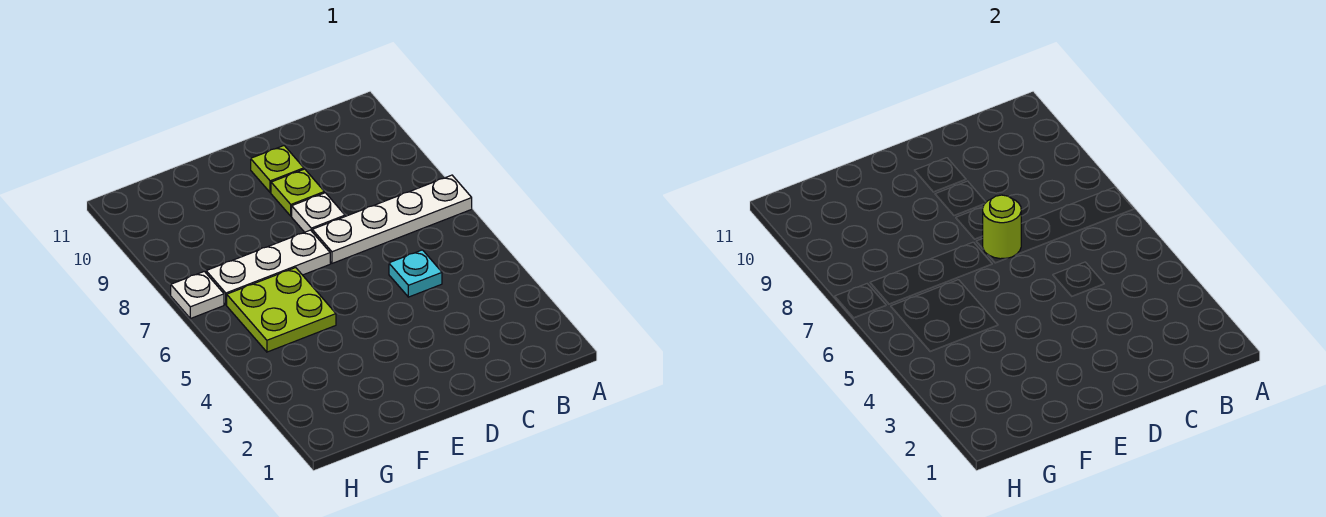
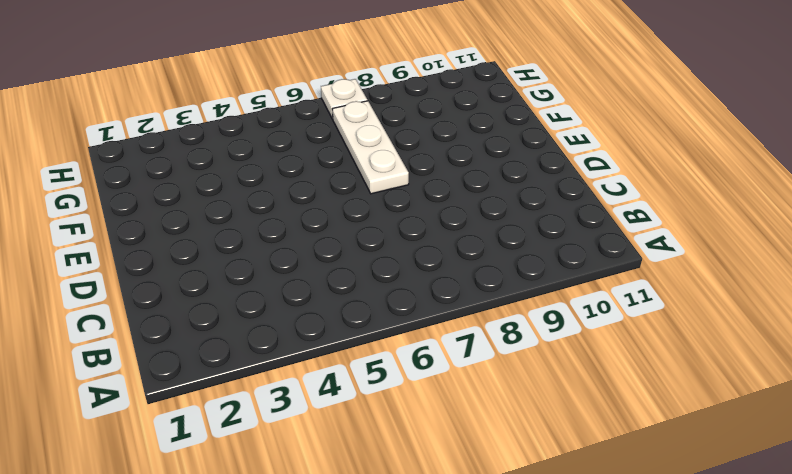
none -> white plate A7:D7 level 1
none -> cyan plate C5 level 1

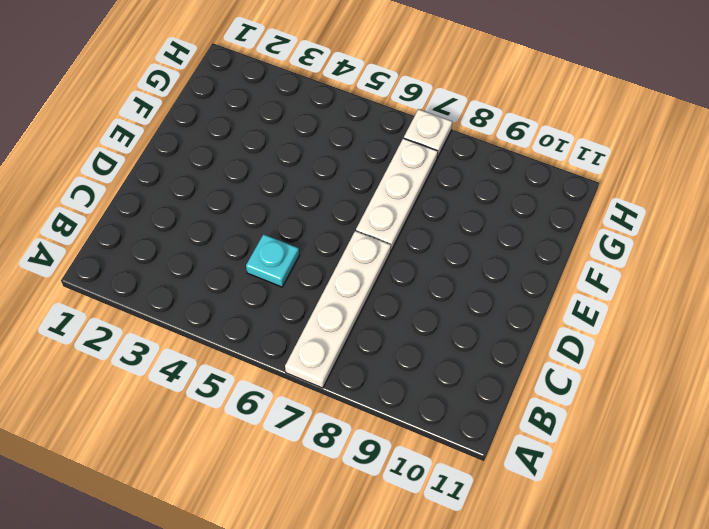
none -> white plate D8 level 1
none -> lime plate D9 level 1

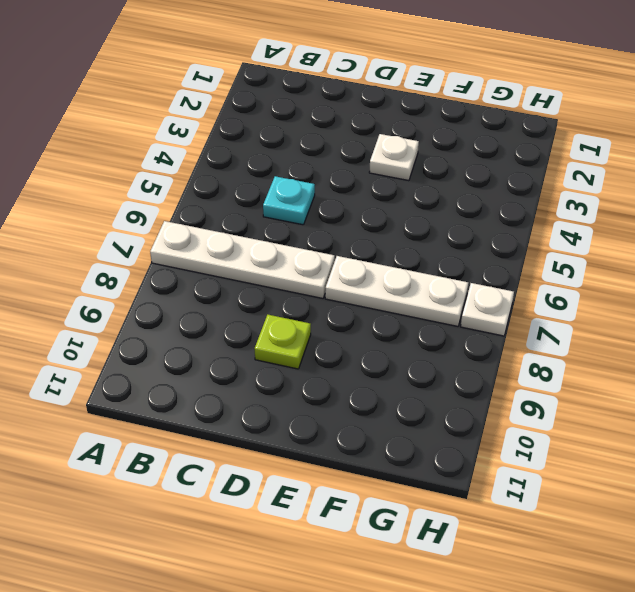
white plate E3 level 1 -> white plate D8 level 1
none -> lime plate D10 level 1
none -> lime plate F5:G6 level 1

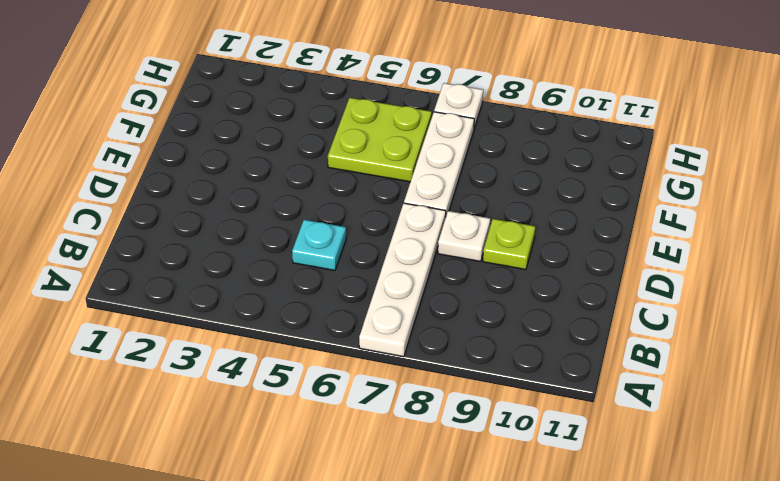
none -> lime plate D10 level 1
none -> lime round brick D7 level 2

